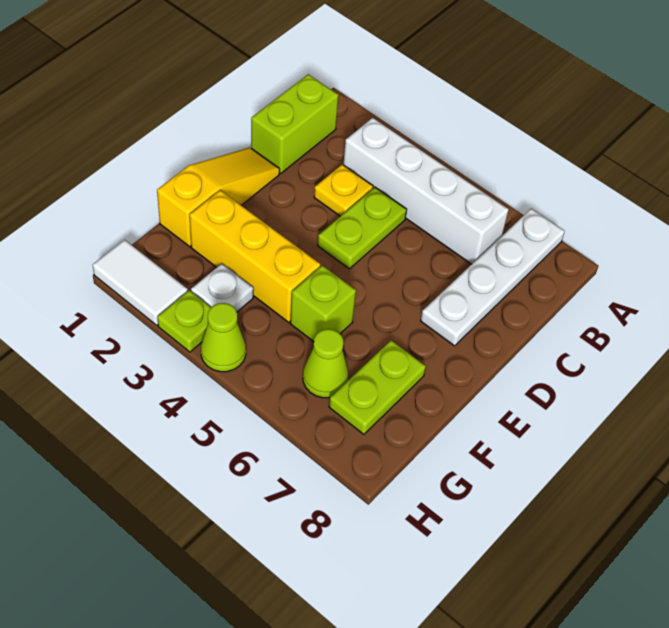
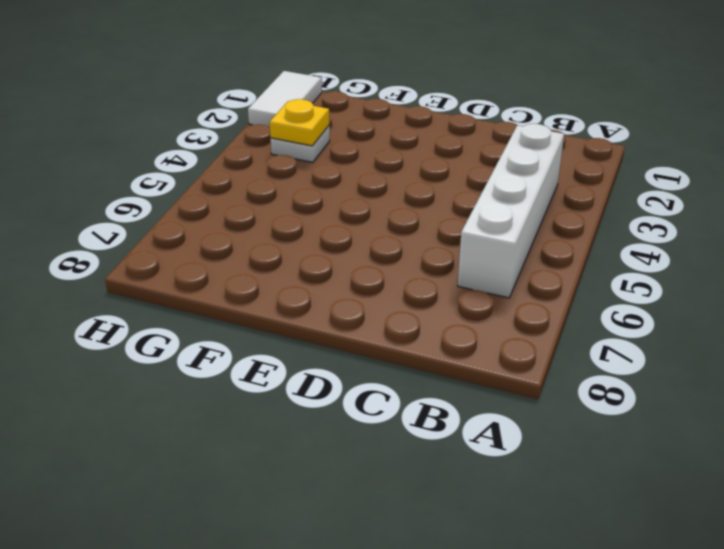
yellow plate G3 level 2 -> yellow plate C3 level 1
none -> white plate A7:D7 level 1
none -> lime brick B1:C1 level 1
none -> lime plate C4:D4 level 1

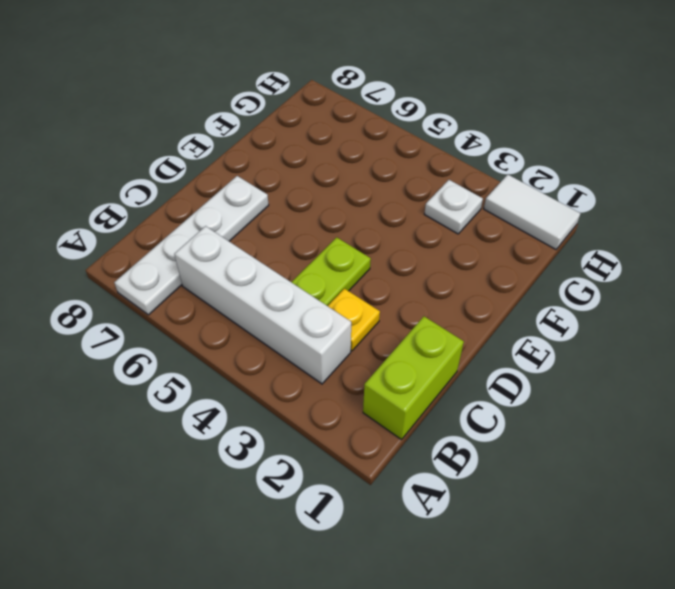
none -> yellow slope D1:F1 level 1 top F
none -> yellow brick F2:F4 level 1
none -> lime brick F5 level 1

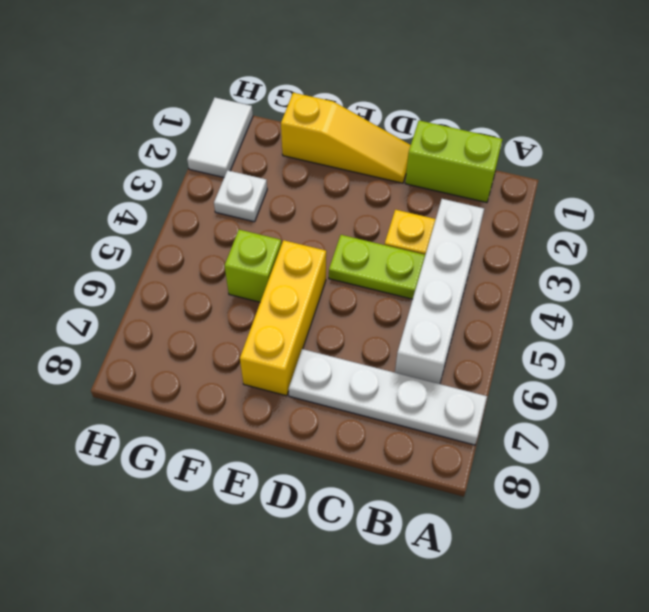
yellow brick E5:E7 level 1 -> yellow brick F2:F4 level 1
none -> lime plate F7:G7 level 1
none -> lime cone G6 level 1
none -> lime plate H3 level 1

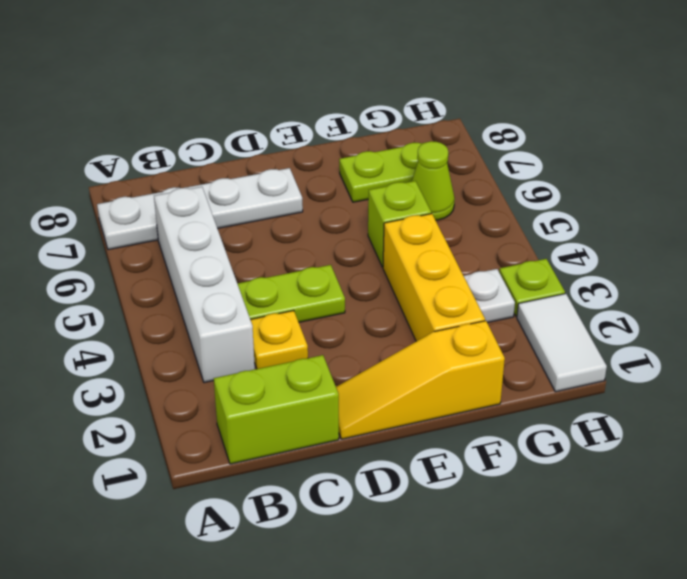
none -> lime cone H4 level 1

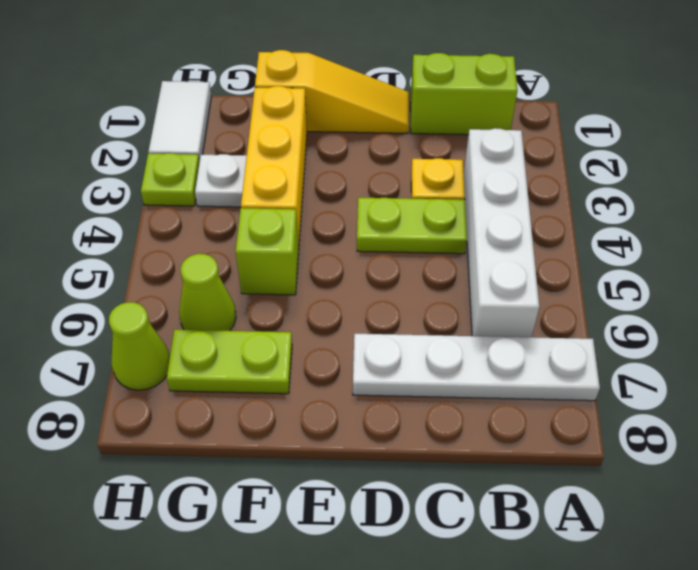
lime cone H7 level 1 -> lime cone H4 level 1

